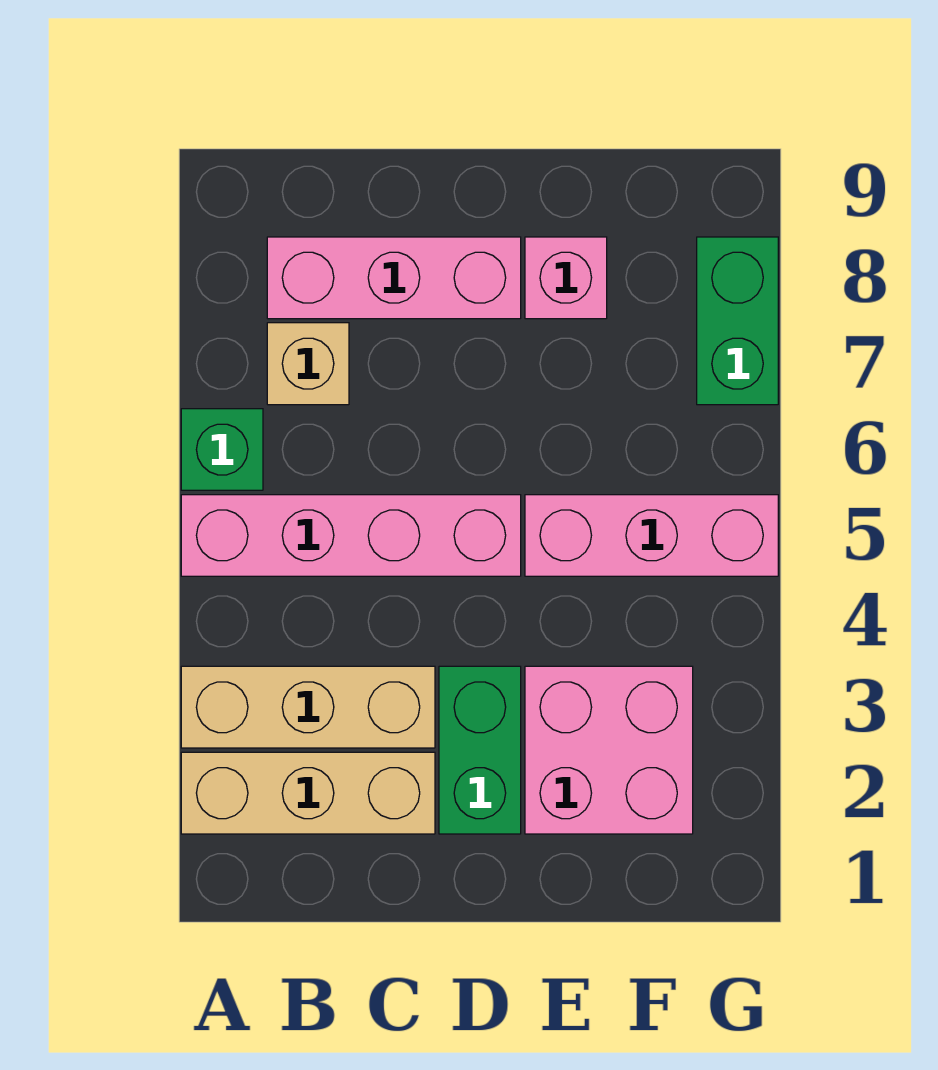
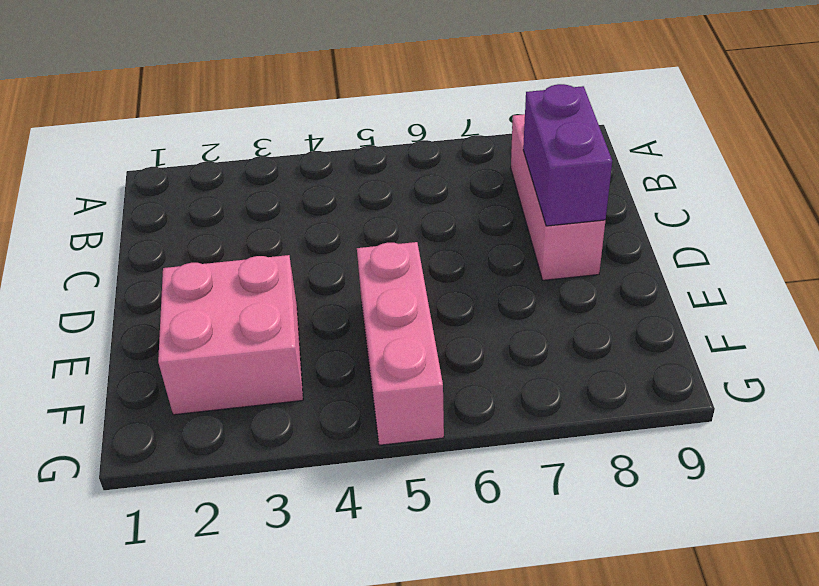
purple brick C8:D8 level 2 -> none
none -> tan brick A2:C2 level 1
none -> tan brick A3:C3 level 1

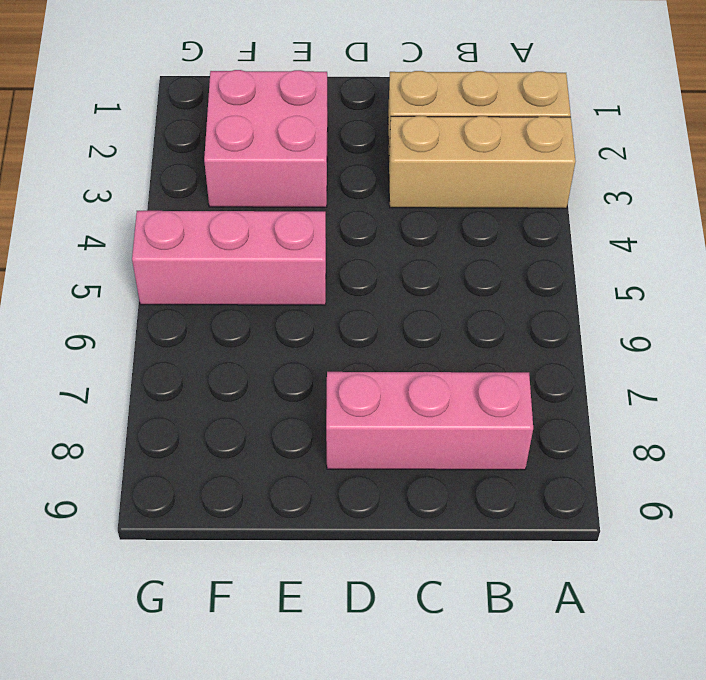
none -> pink brick A5:D5 level 1
none -> green brick A6 level 1

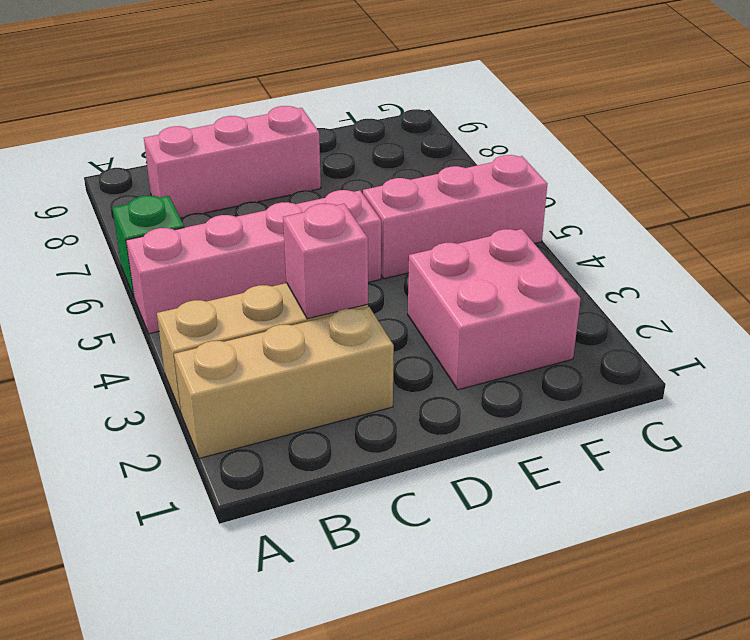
pink brick C3 level 2 -> pink brick E8 level 1
none -> tan brick B7 level 1
none -> green brick D2:D3 level 1

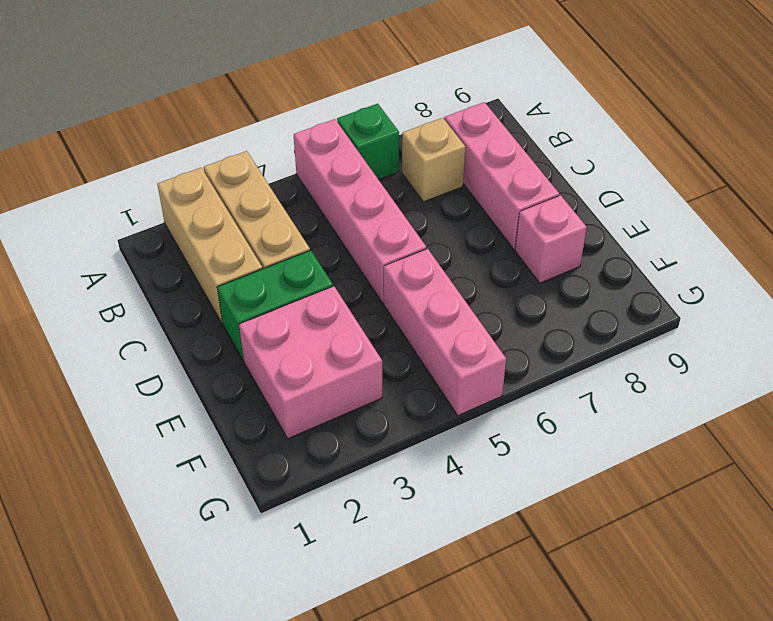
none -> green brick G7:G8 level 1

